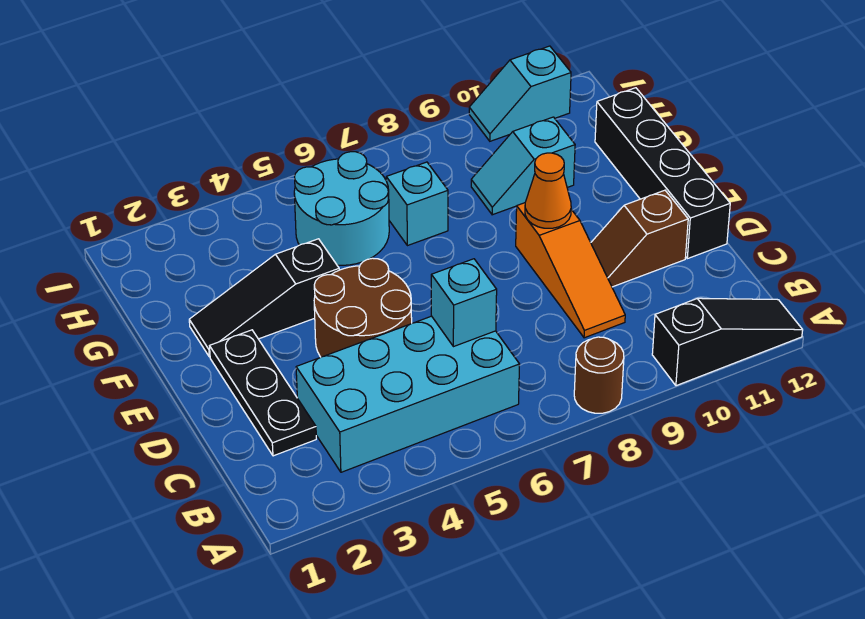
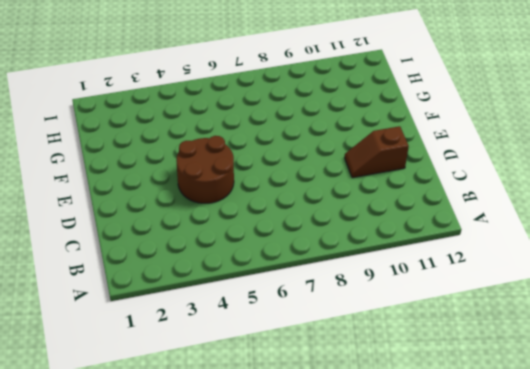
none -> brown round brick A8 level 1
none -> black slope A10:A12 level 1 top 10
none -> cyan brick B3:C6 level 1

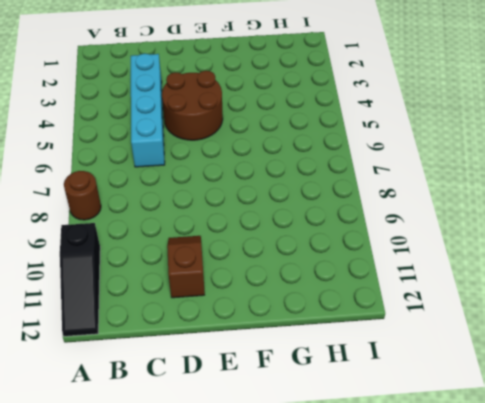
cyan brick C3:C6 level 1 -> cyan brick B3:C6 level 1
none -> black plate C2:E2 level 1
none -> orange slope C9:E9 level 1 top E
none -> black brick D12:G12 level 1

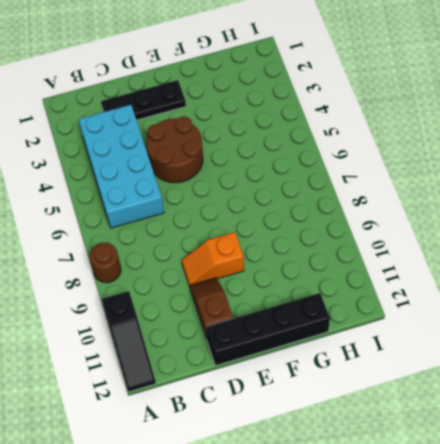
orange slope D9:E9 level 1 top E -> orange slope C9:E9 level 1 top E
none -> black slope F2:F4 level 1 top 4
none -> cyan round brick G5:H6 level 1
none -> cyan brick G7 level 1

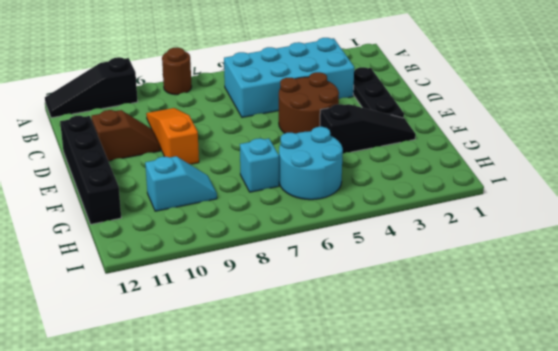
none -> cyan slope I10:I11 level 1 top 11
none -> cyan brick C6 level 2
none -> orange cone E9 level 2

